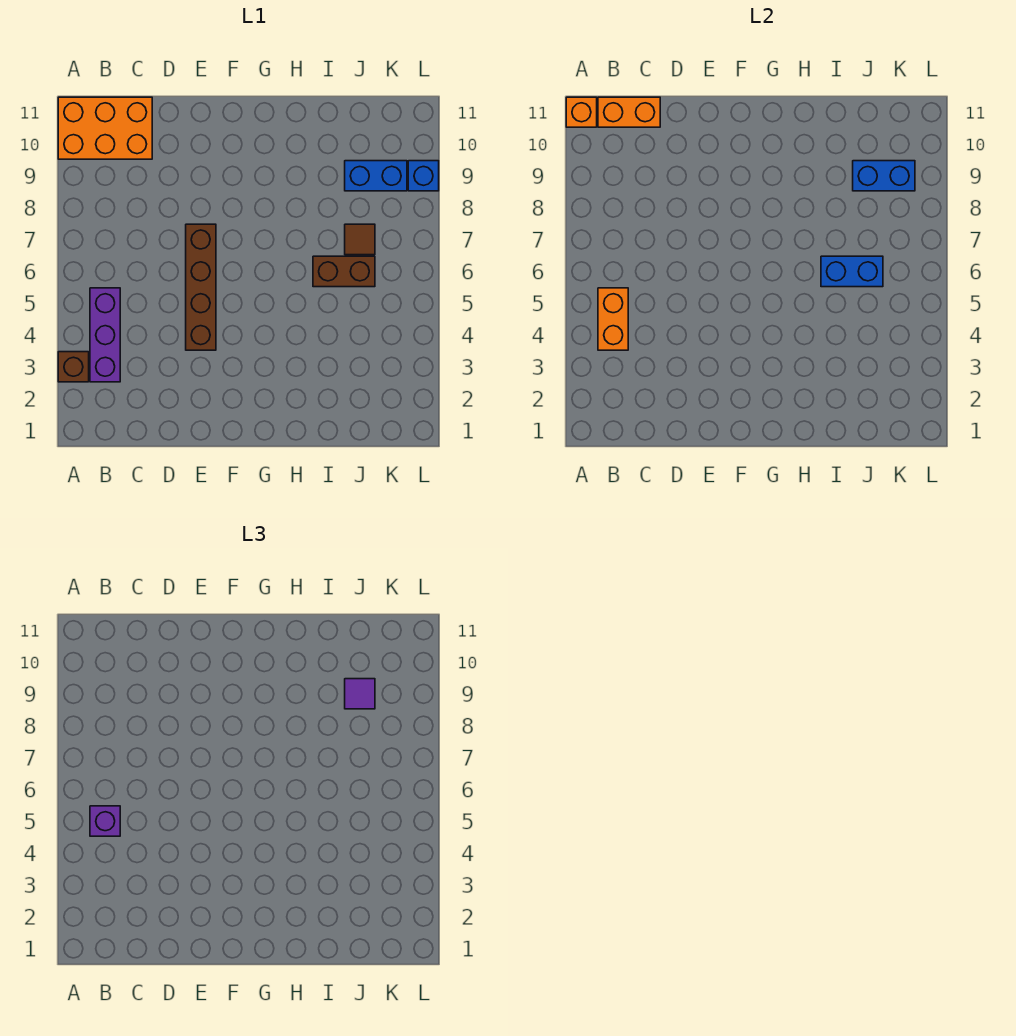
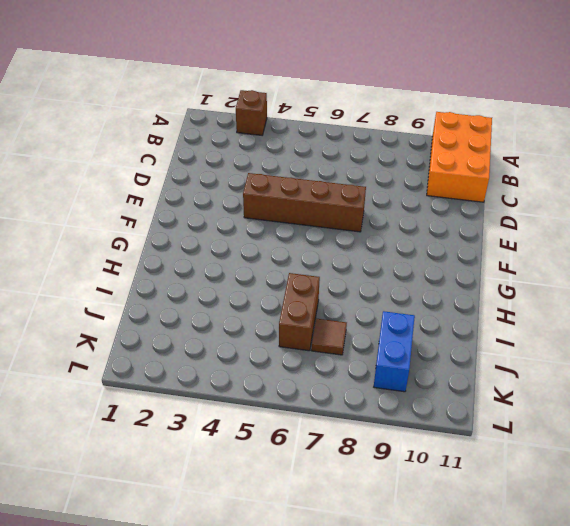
none -> purple brick B3:B5 level 1
none -> blue brick L9 level 1
none -> orange brick A11 level 2

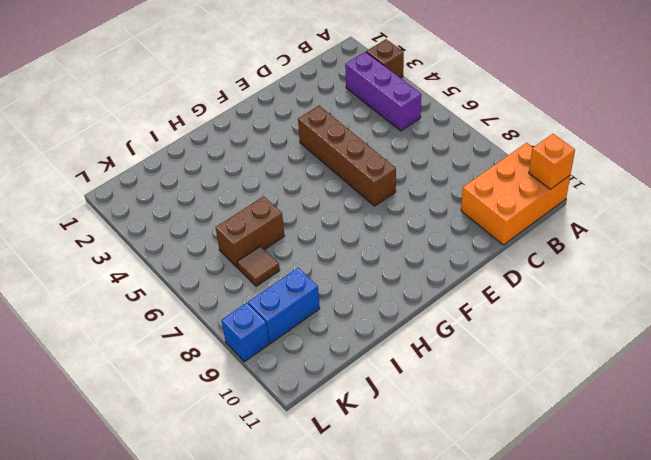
none -> orange brick B4:B5 level 2
none -> orange brick B11:C11 level 2
none -> blue brick I6:J6 level 2

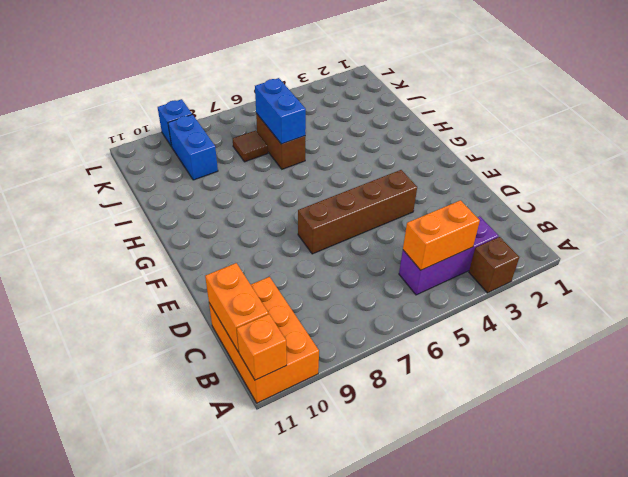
none -> blue brick J9:K9 level 2
none -> purple brick B5 level 3
none -> purple tile J9 level 3

